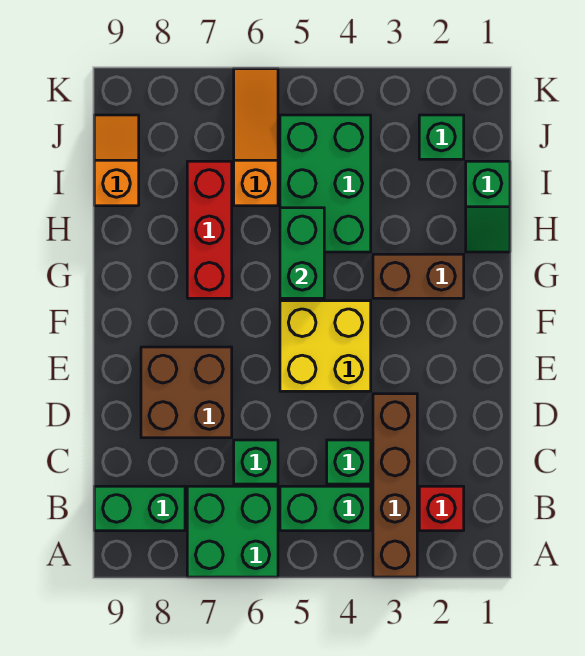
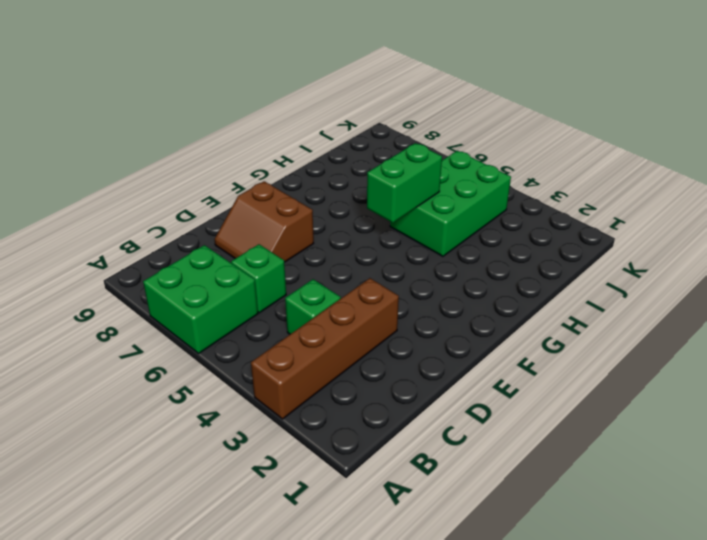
brown slope D7:E8 level 1 top E -> brown brick D7:E8 level 1
none -> red brick B2 level 1
none -> green brick B4:B5 level 1
none -> green brick B8:B9 level 1

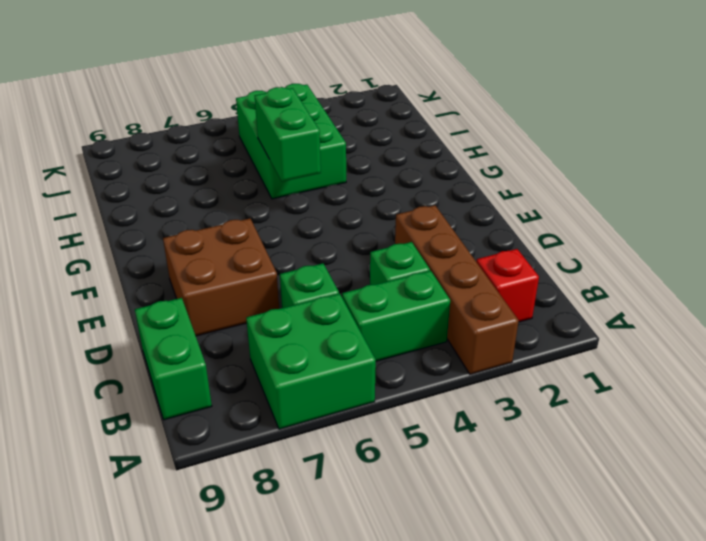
green brick B9:C9 level 1 -> green brick B8:B9 level 1
none -> yellow brick E4:F5 level 1
none -> brown brick G2:G3 level 1
none -> red brick G7:I7 level 1

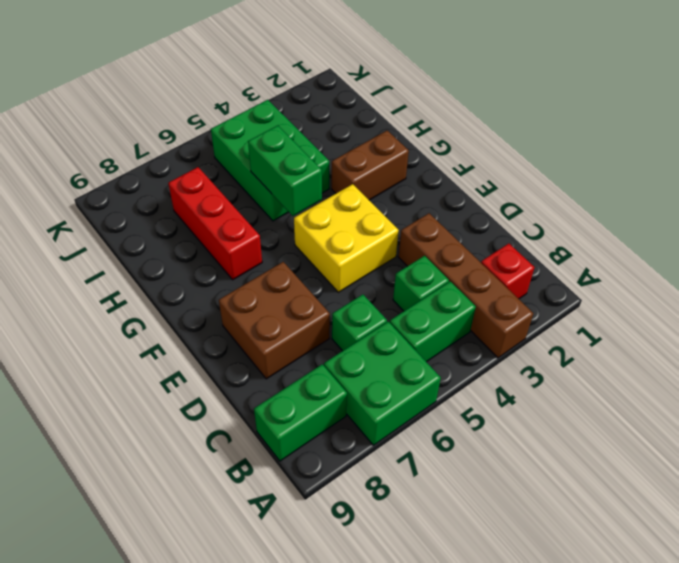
none -> green slope H1:I1 level 1 top I
none -> orange slope I6:K6 level 1 top I
none -> orange slope I9:J9 level 1 top I

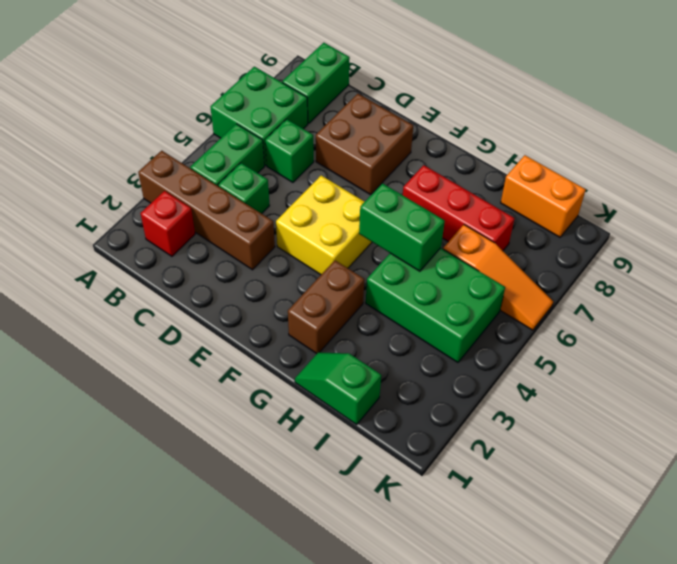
orange brick I9:J9 level 1 -> orange slope I9:J9 level 1 top I
none -> green brick J2 level 1

